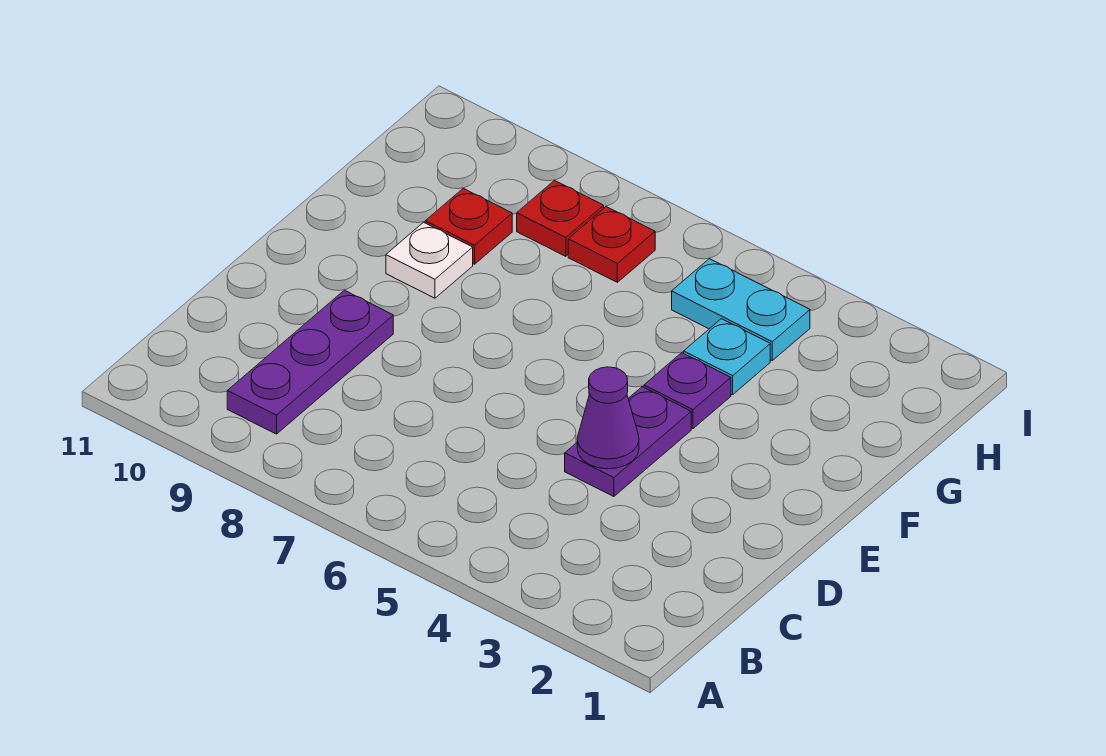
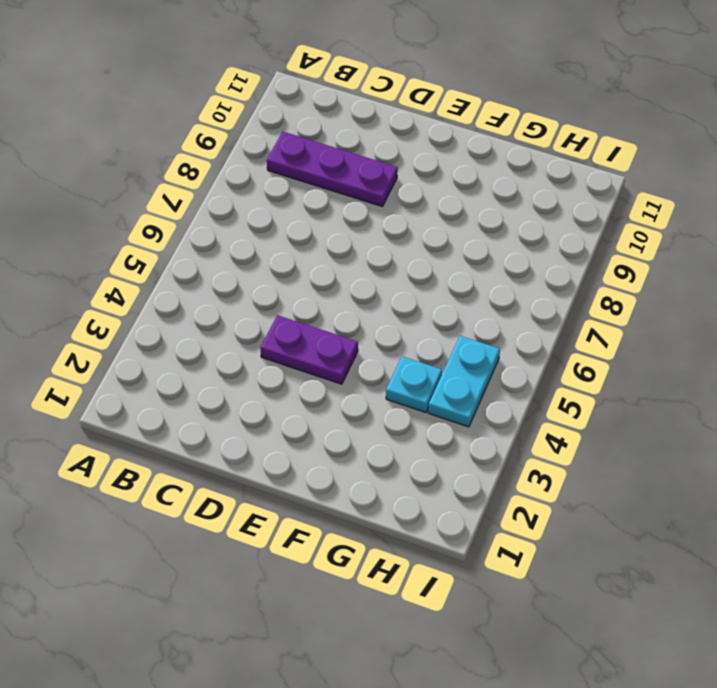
none -> purple plate F4 level 1
none -> white plate F9 level 1

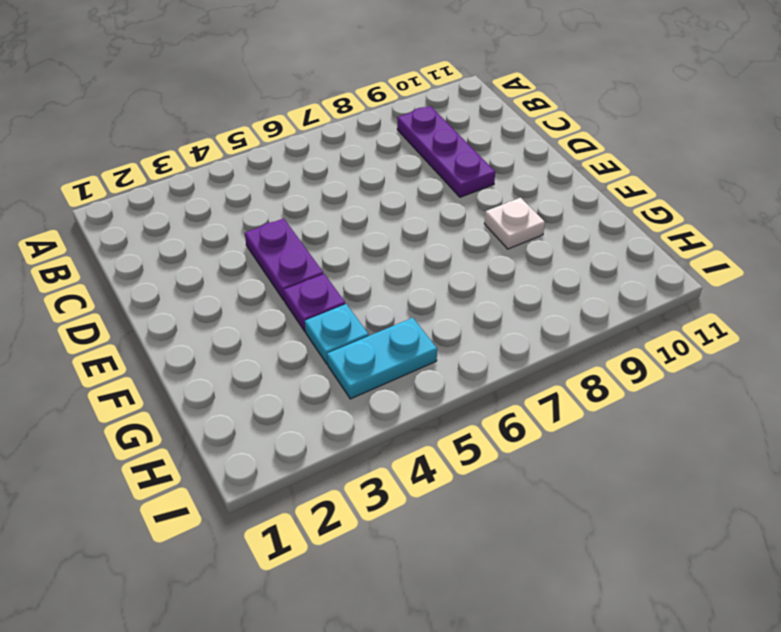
none -> red plate G9 level 1
none -> red plate H7 level 1

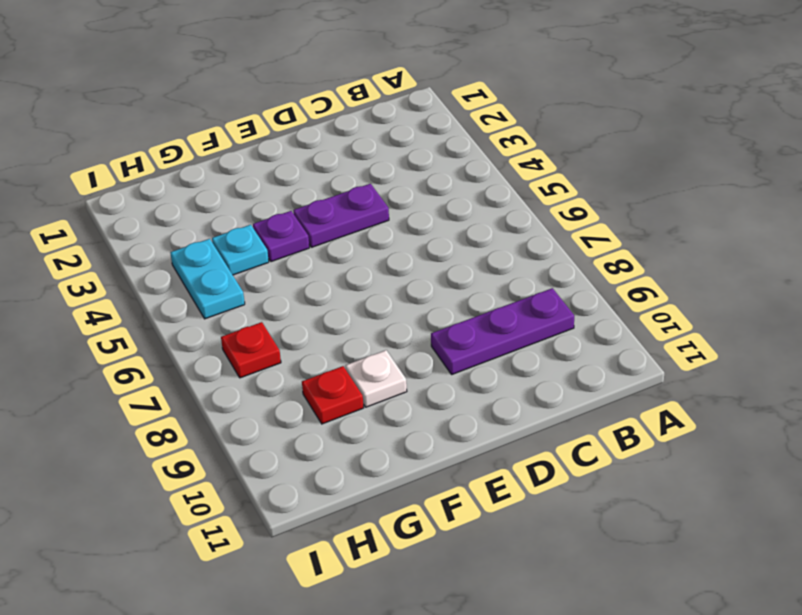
none -> red plate H8 level 1
none -> purple cone D4 level 2

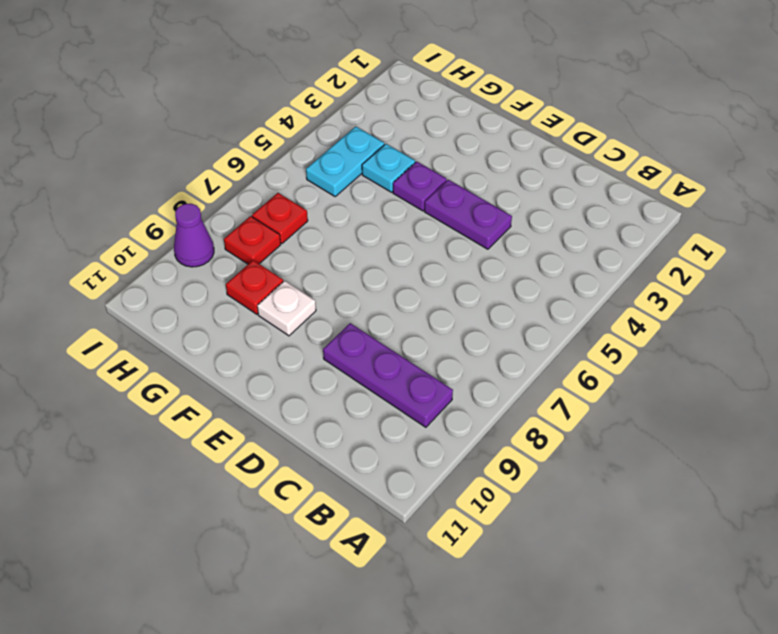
purple cone I9 level 1 -> purple cone D4 level 2

